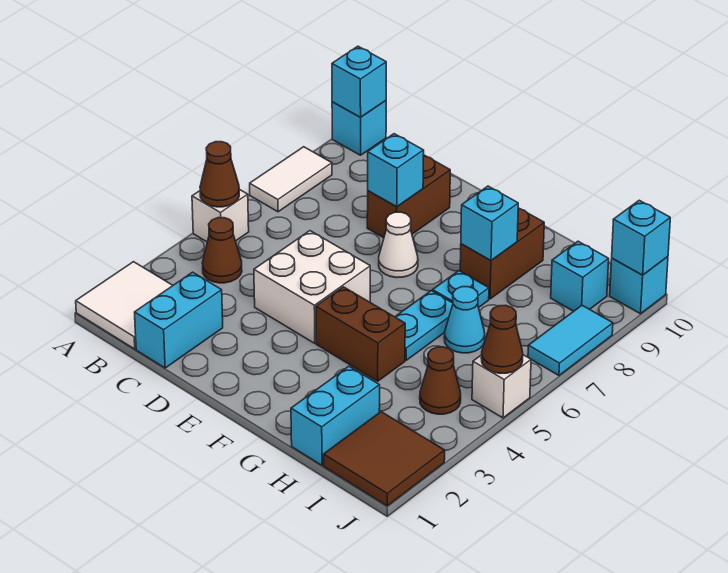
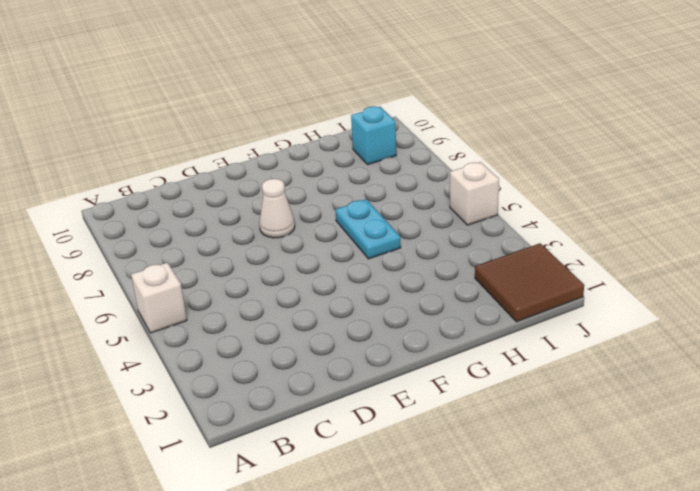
none -> white tile A1:B2 level 1
none -> white tile A7:A8 level 1
none -> cyan brick A10 level 1

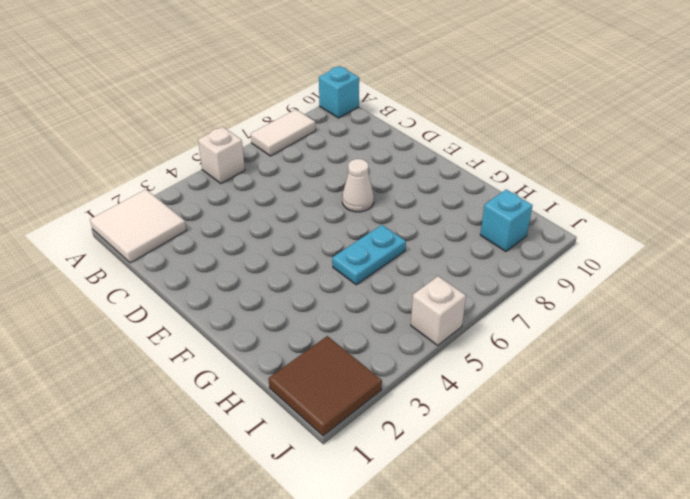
none -> brown cone B4 level 1
none -> cyan brick C1:C2 level 1
none -> white brick D4:E5 level 1

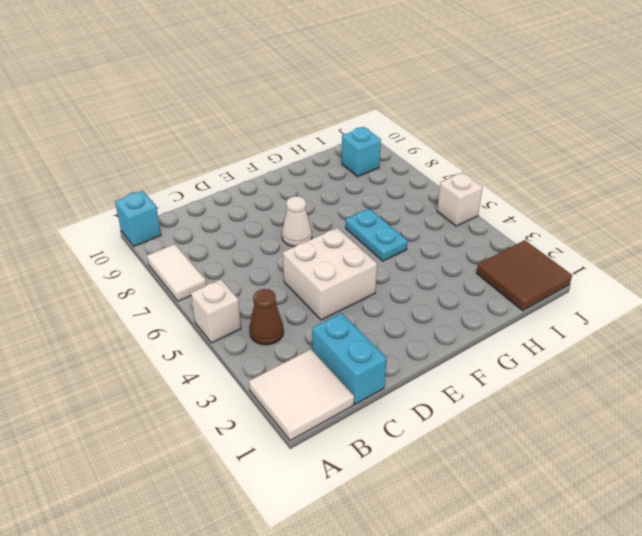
none -> brown brick D8:D9 level 1
none -> brown brick F4:G4 level 1
none -> cyan plate G7 level 1

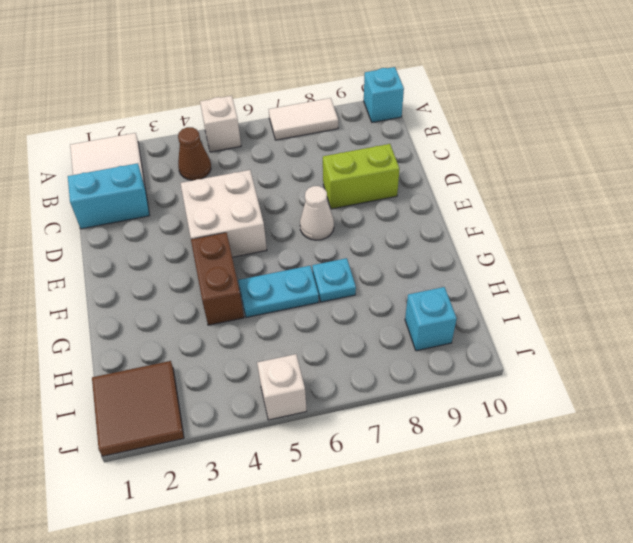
lime brick D8:D9 level 1 -> brown brick D8:D9 level 1
none -> brown brick G8:G9 level 1
none -> cyan brick H1:H2 level 1
none -> cyan cone H6 level 1

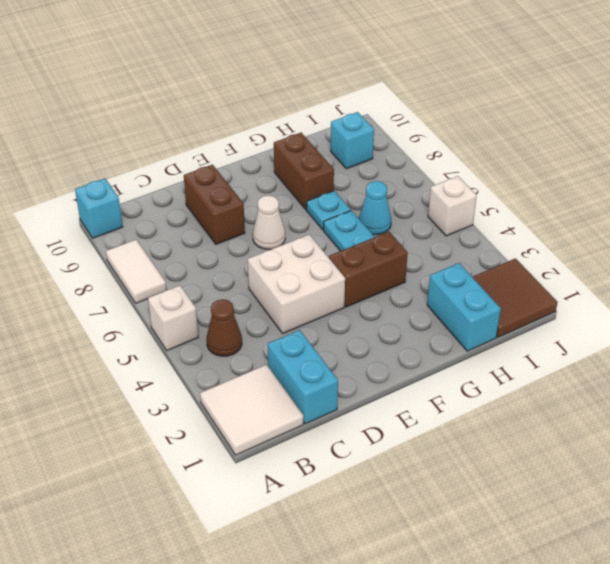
none -> brown cone I4 level 1
none -> cyan tile J7:J8 level 1
none -> cyan brick J10 level 1

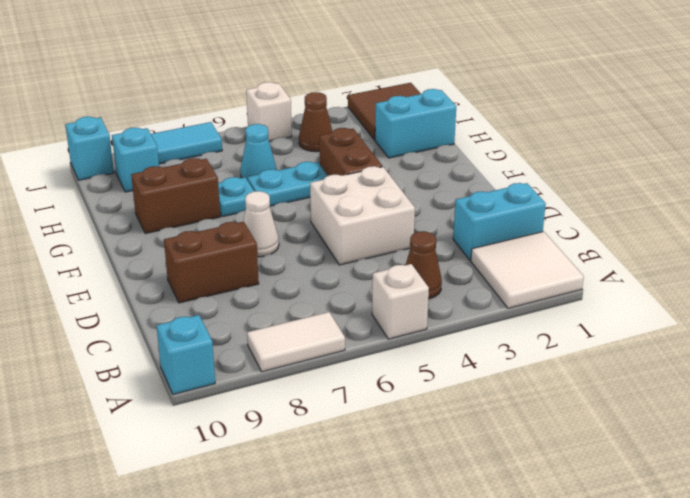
none -> brown cone A5 level 2
none -> cyan brick A10 level 2
none -> cyan brick D8 level 2

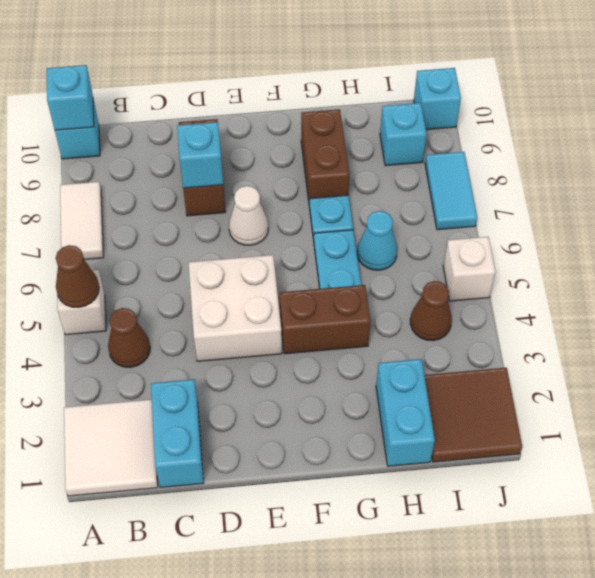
none -> cyan brick G8 level 2
none -> brown cone J5 level 2
none -> cyan brick J10 level 2

